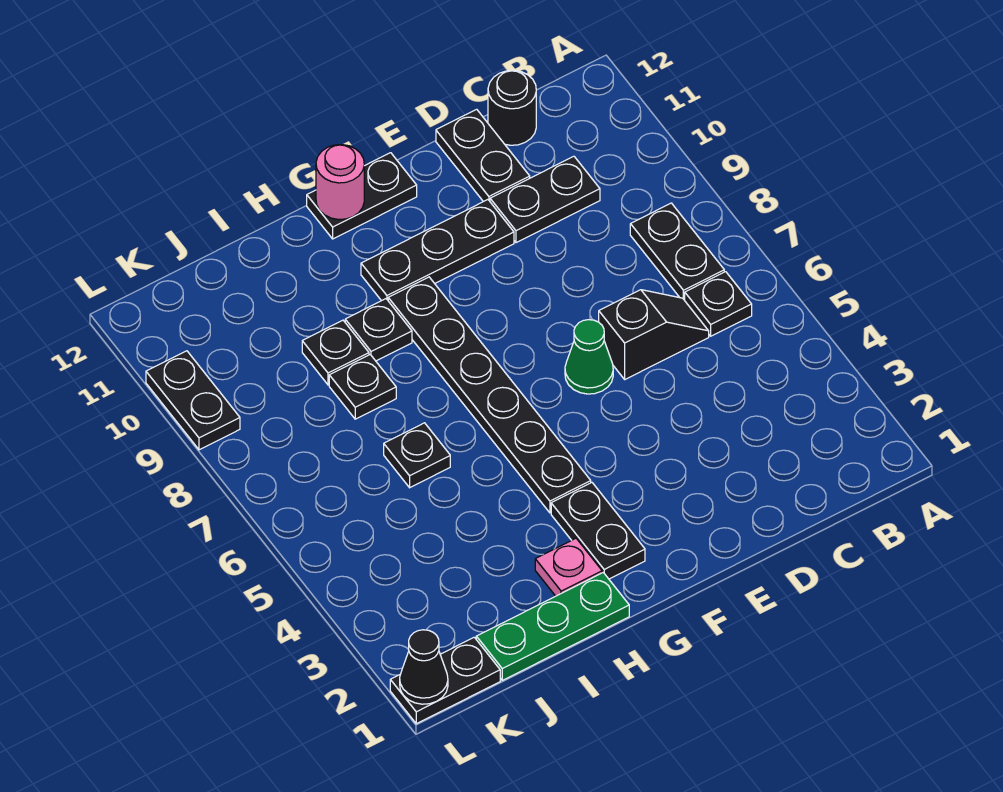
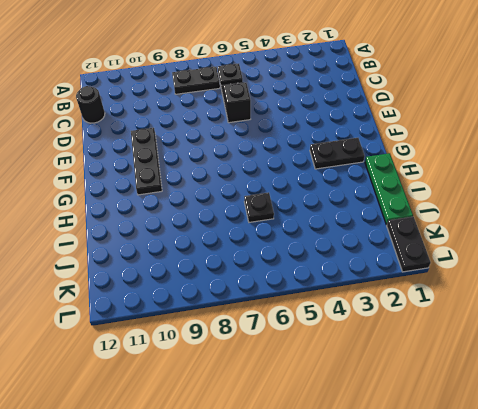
none -> black plate C10:D10 level 1
none -> black plate D11:D12 level 1
none -> green cone E6 level 1

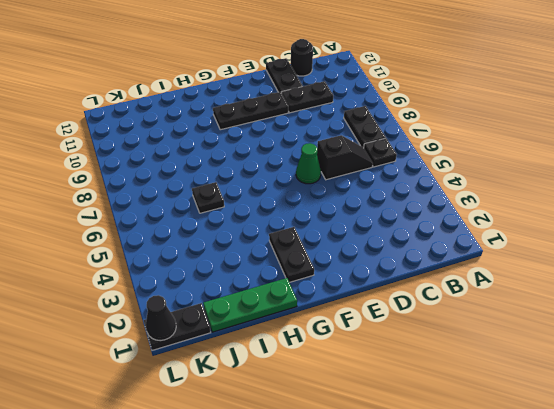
none -> black plate F12:G12 level 1
none -> black plate G4:G9 level 1
none -> pink plate H2 level 1

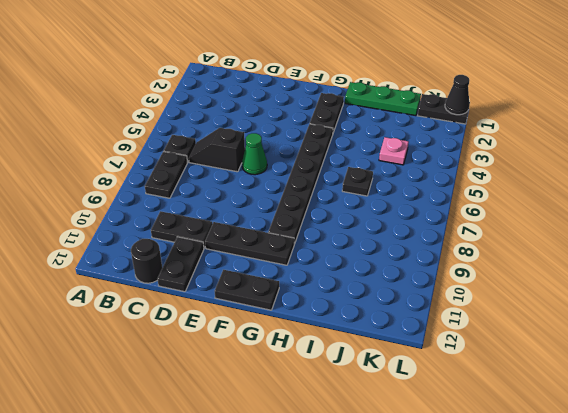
pink plate J4 level 1 -> pink plate H2 level 1
none -> black plate H9 level 1
none -> black plate I8 level 1
none -> black plate I9 level 1

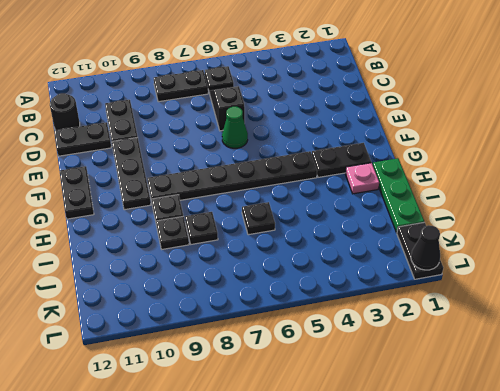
none -> black plate L9:L10 level 1
none -> pink round brick G12 level 2

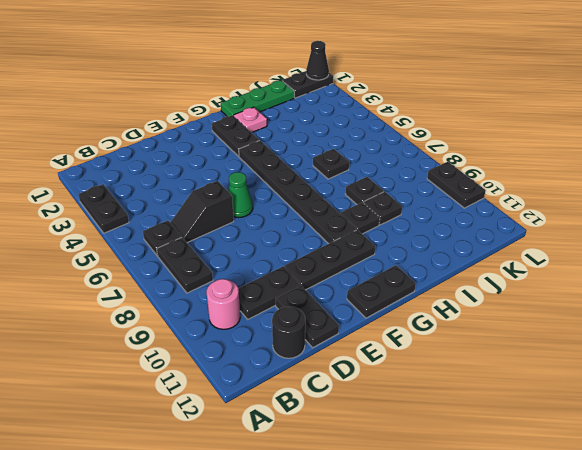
black plate A3:A4 level 1 -> none
pink round brick B10 level 1 -> pink round brick G12 level 2

